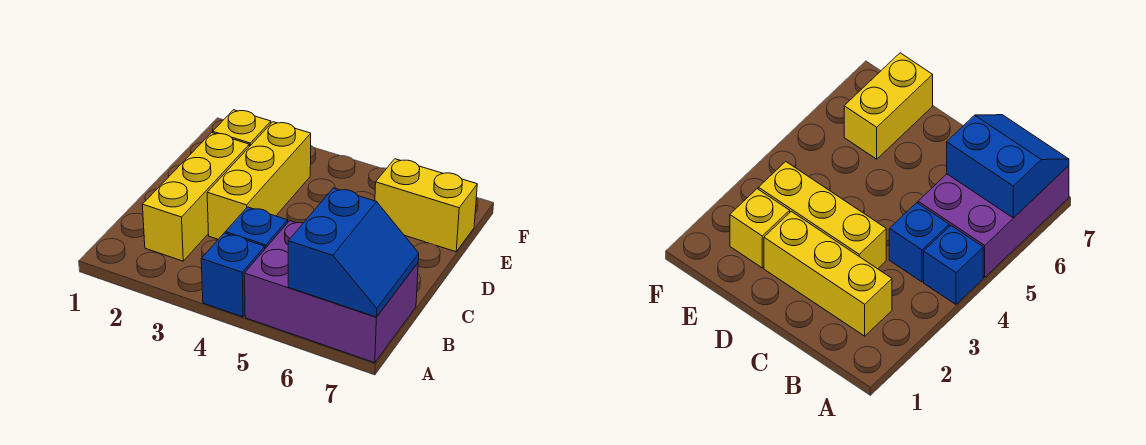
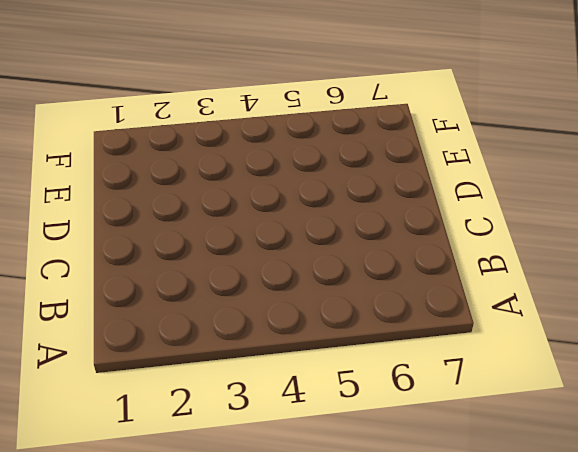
none -> blue brick A4 level 1
none -> purple brick A5:B7 level 1

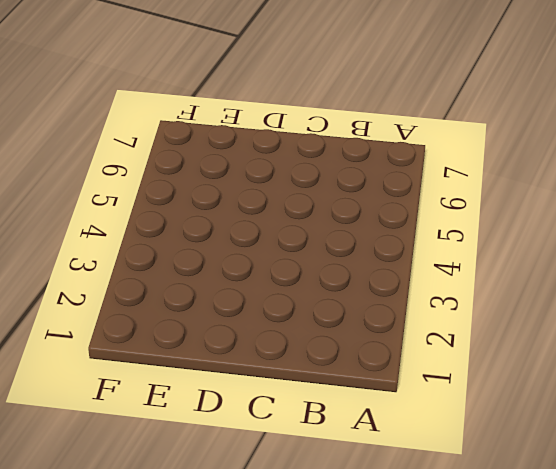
none -> blue brick A4 level 1
none -> purple brick A5:B7 level 1

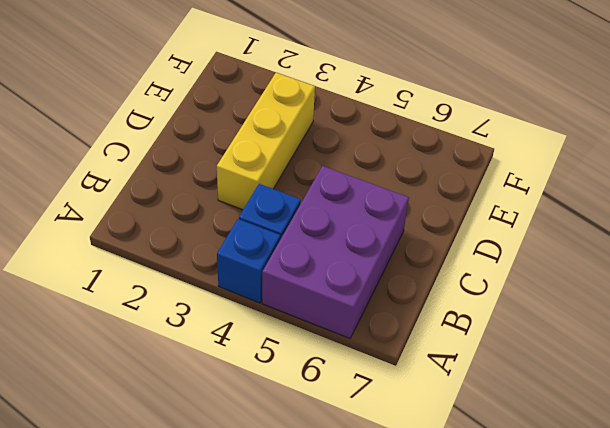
purple brick A5:C6 level 1 -> purple brick A5:B7 level 1
none -> yellow brick B2:D2 level 1
none -> yellow brick E2 level 1

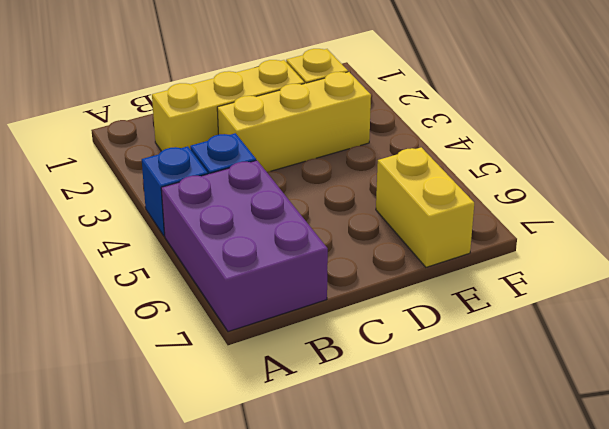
none -> blue slope A6:B7 level 2 top 6

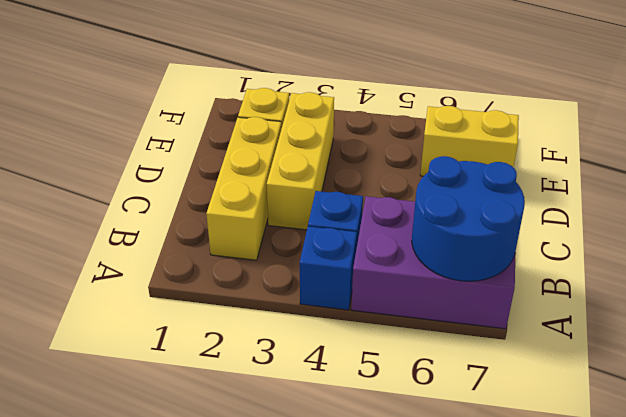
blue round brick A6:B7 level 2 -> blue slope A6:B7 level 2 top 6

